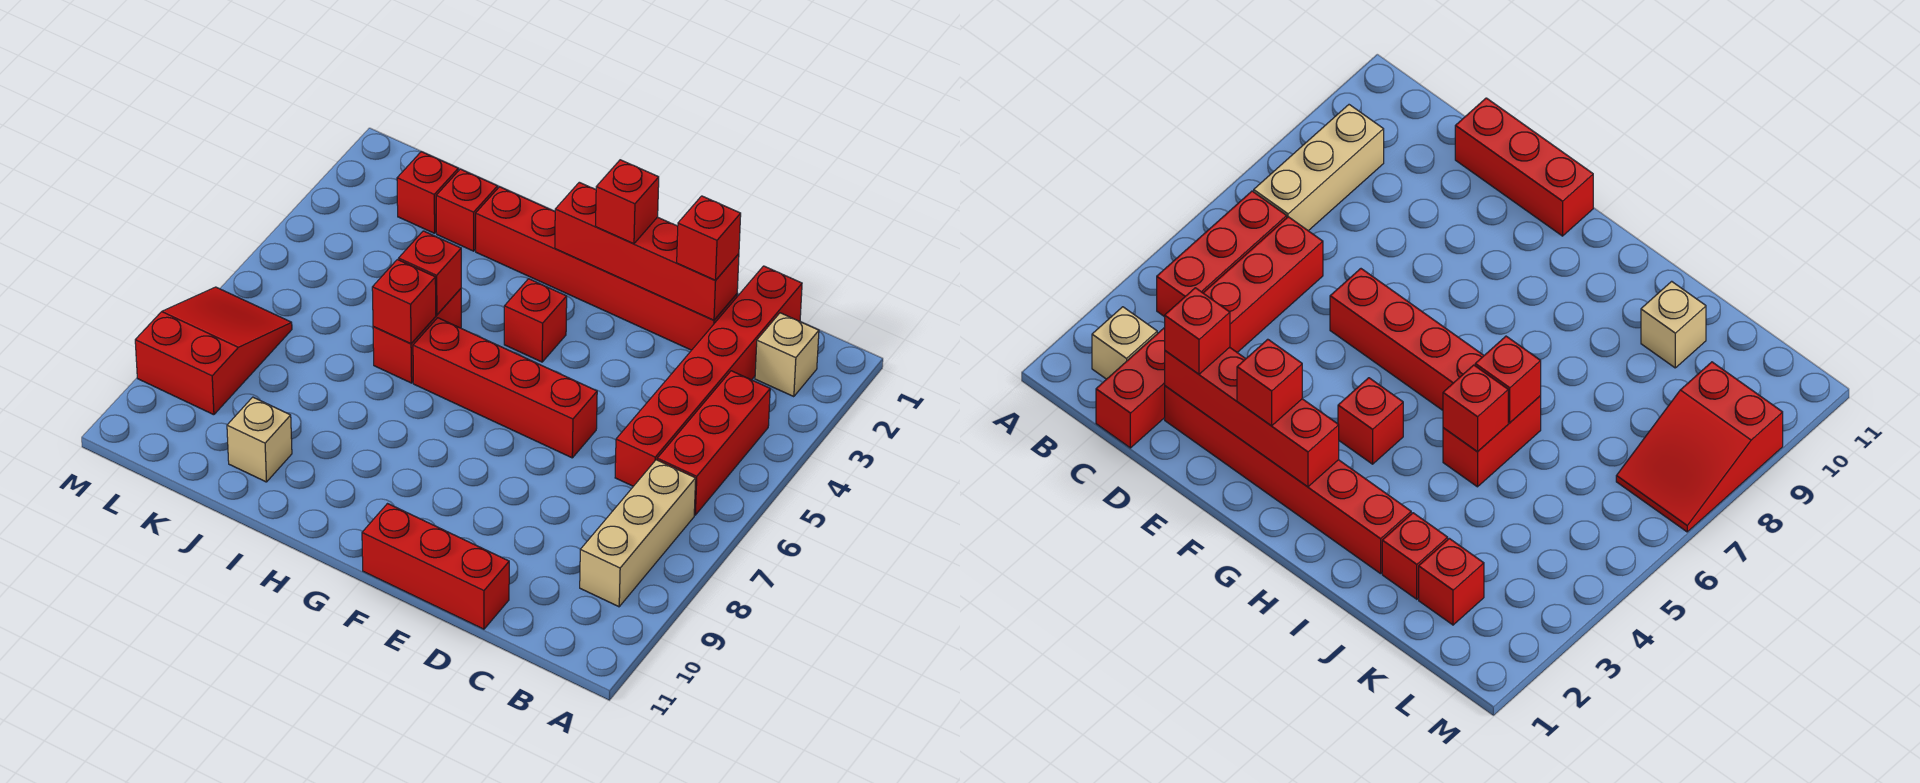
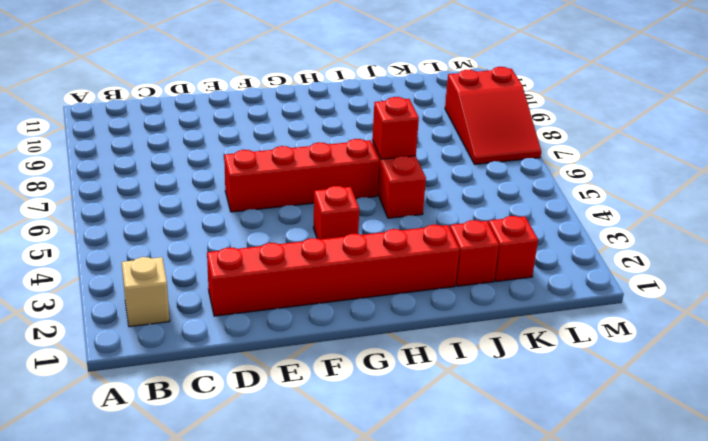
none -> red brick B4:B6 level 1
none -> tan brick B7:B9 level 1
none -> red brick C1:C6 level 1

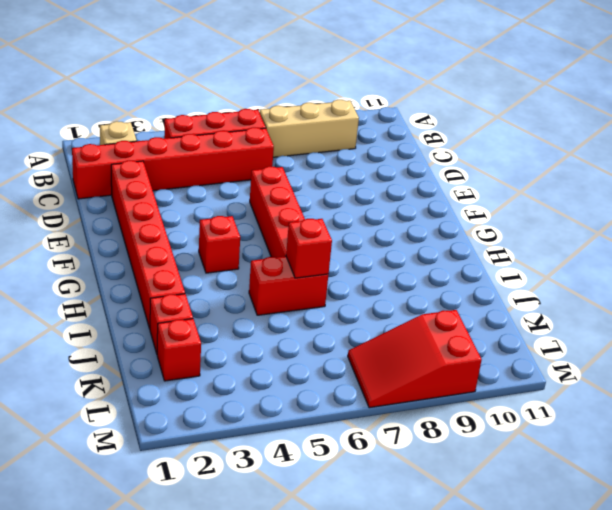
none -> red brick D11:F11 level 1
none -> tan brick J10 level 1
none -> red brick D2:G2 level 2

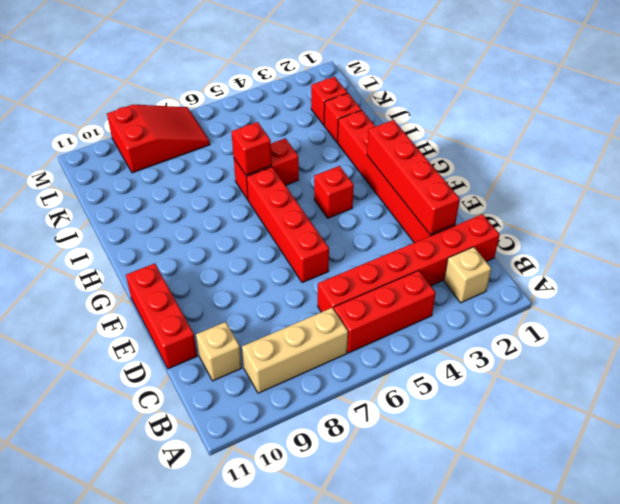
tan brick C10 level 1 -> tan brick J10 level 1
none -> red brick I5 level 2
none -> red brick D2 level 3
none -> red brick F2 level 3

